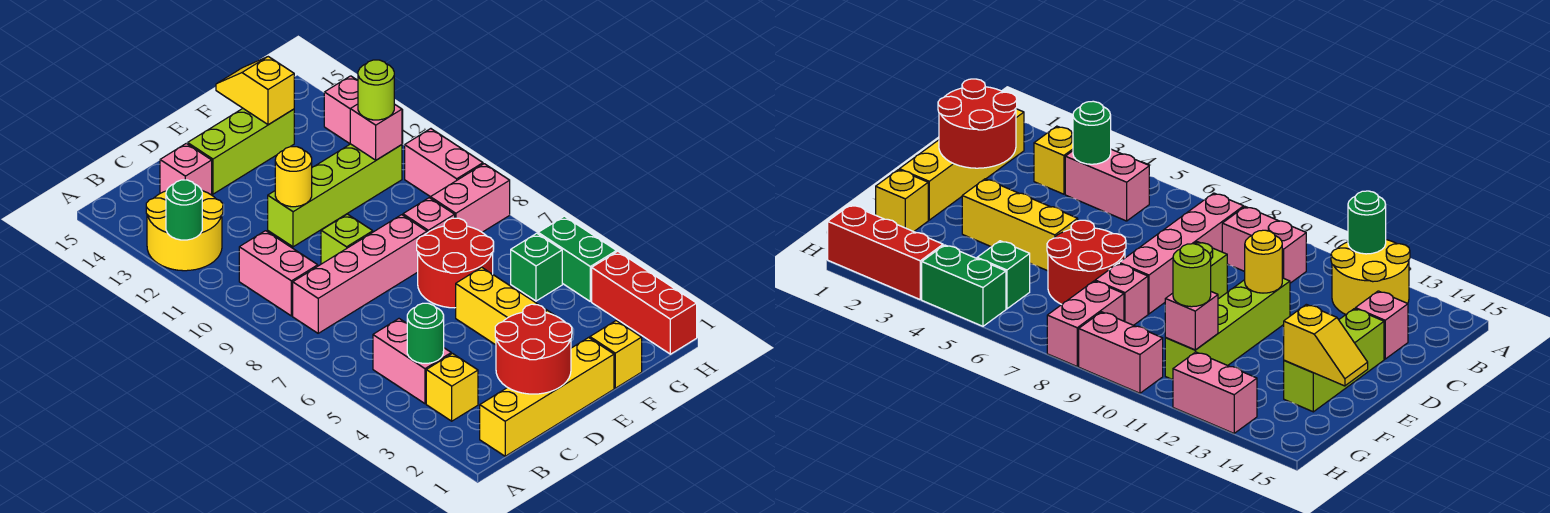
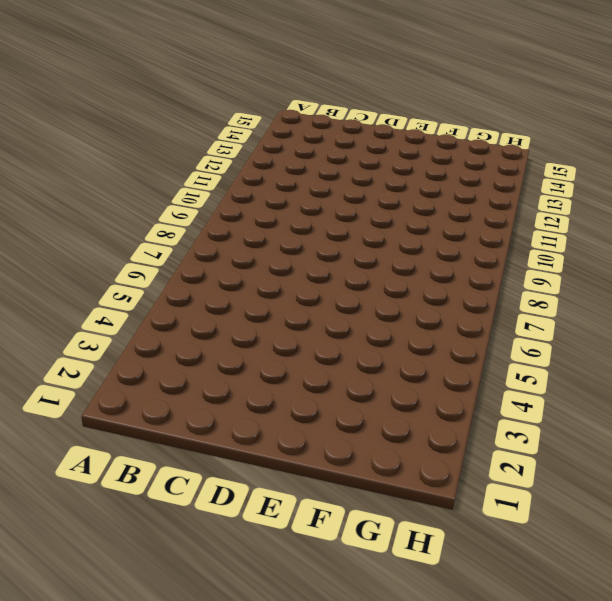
none -> yellow round brick A12:B13 level 1
none -> yellow brick B1:E1 level 1
none -> yellow brick B3 level 1

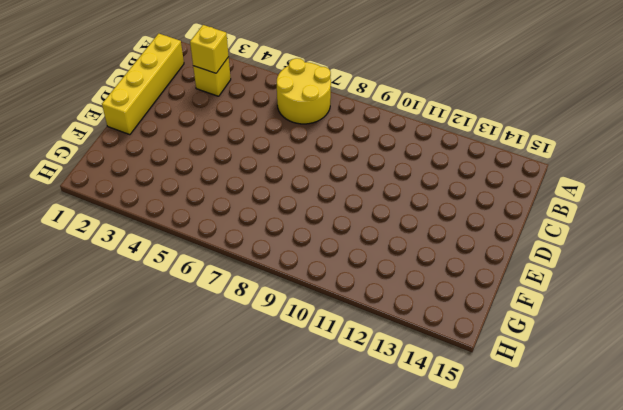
yellow round brick A6:B7 level 1 -> yellow round brick A12:B13 level 1
yellow brick B3 level 2 -> yellow brick F1 level 1
none -> pink brick B4:B5 level 1
none -> pink brick B8:E8 level 1
none -> pink brick B9:B10 level 1

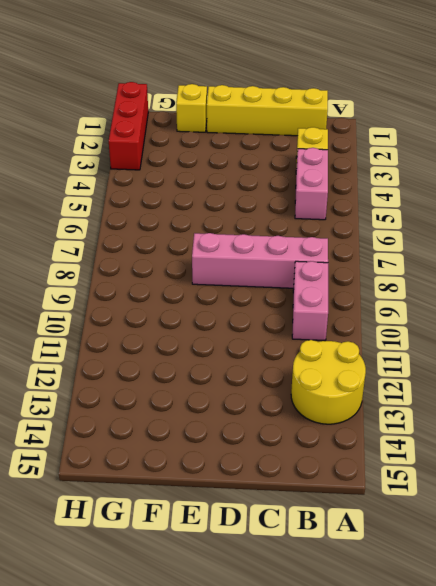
none -> pink brick C14 level 1
none -> lime brick D9 level 1
none -> lime brick D11:G11 level 1

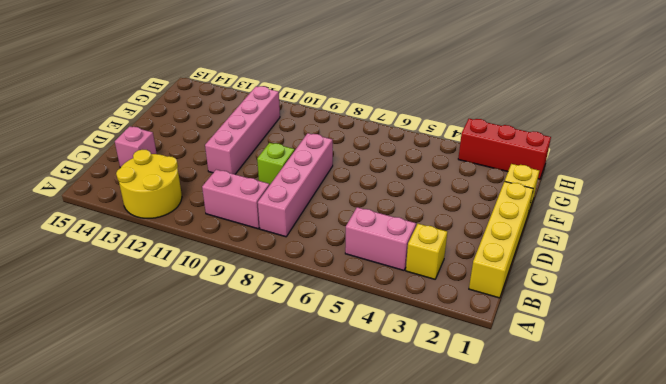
pink brick D11:G11 level 1 -> lime brick D11:G11 level 1
none -> lime brick D14:F14 level 1
none -> yellow brick E3:E5 level 1
none -> red round brick E6:F7 level 1

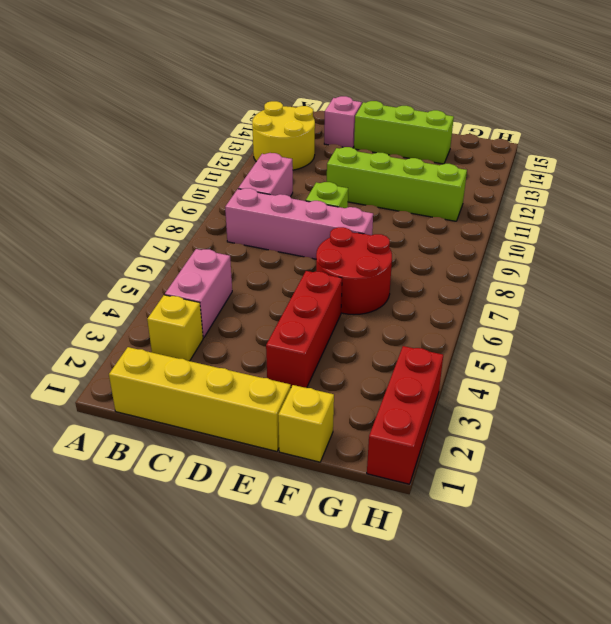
red brick E3:E5 level 1 -> yellow brick E3:E5 level 1
none -> pink brick F8 level 1
none -> green brick G5 level 1
none -> pink brick G8:H8 level 1

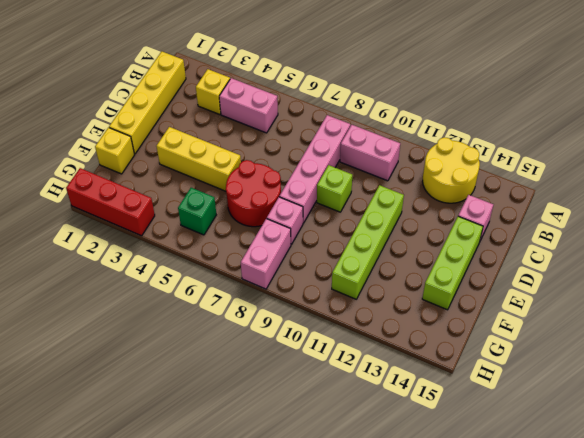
none -> green brick H4:H5 level 1
none -> pink brick H9:H10 level 1
none -> pink brick H12:H13 level 1

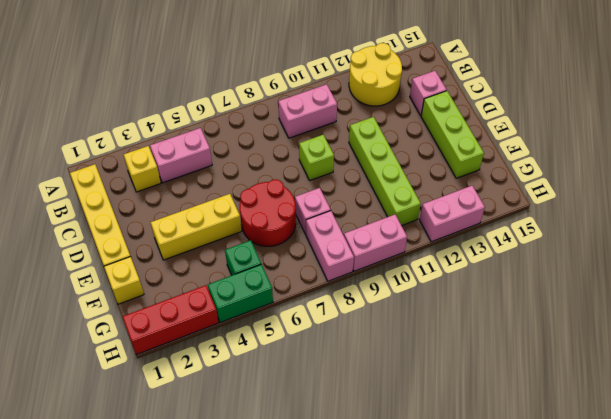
none -> pink brick B8:E8 level 1
none -> green round brick A12 level 2
none -> green round brick B4 level 2

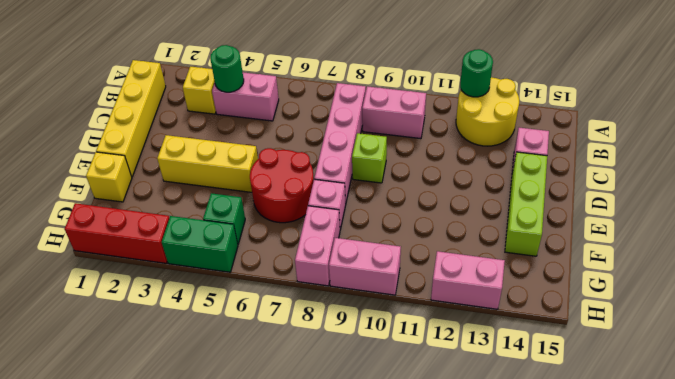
none -> lime brick D11:G11 level 1
none -> red round brick C1:D2 level 2
none -> yellow round brick D11 level 2

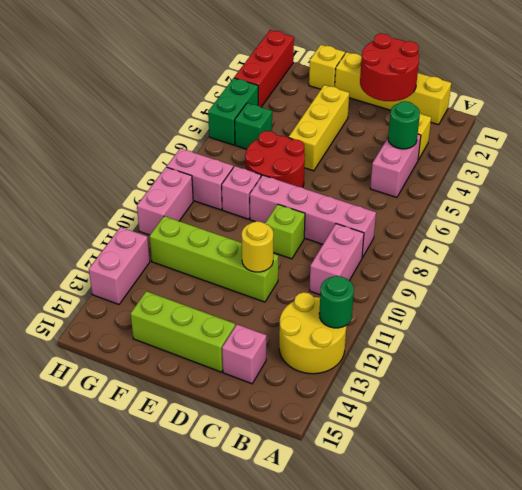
none -> yellow slope F14:F15 level 2 top 14
none -> pink brick G11 level 2
none -> lime round brick G11 level 3

